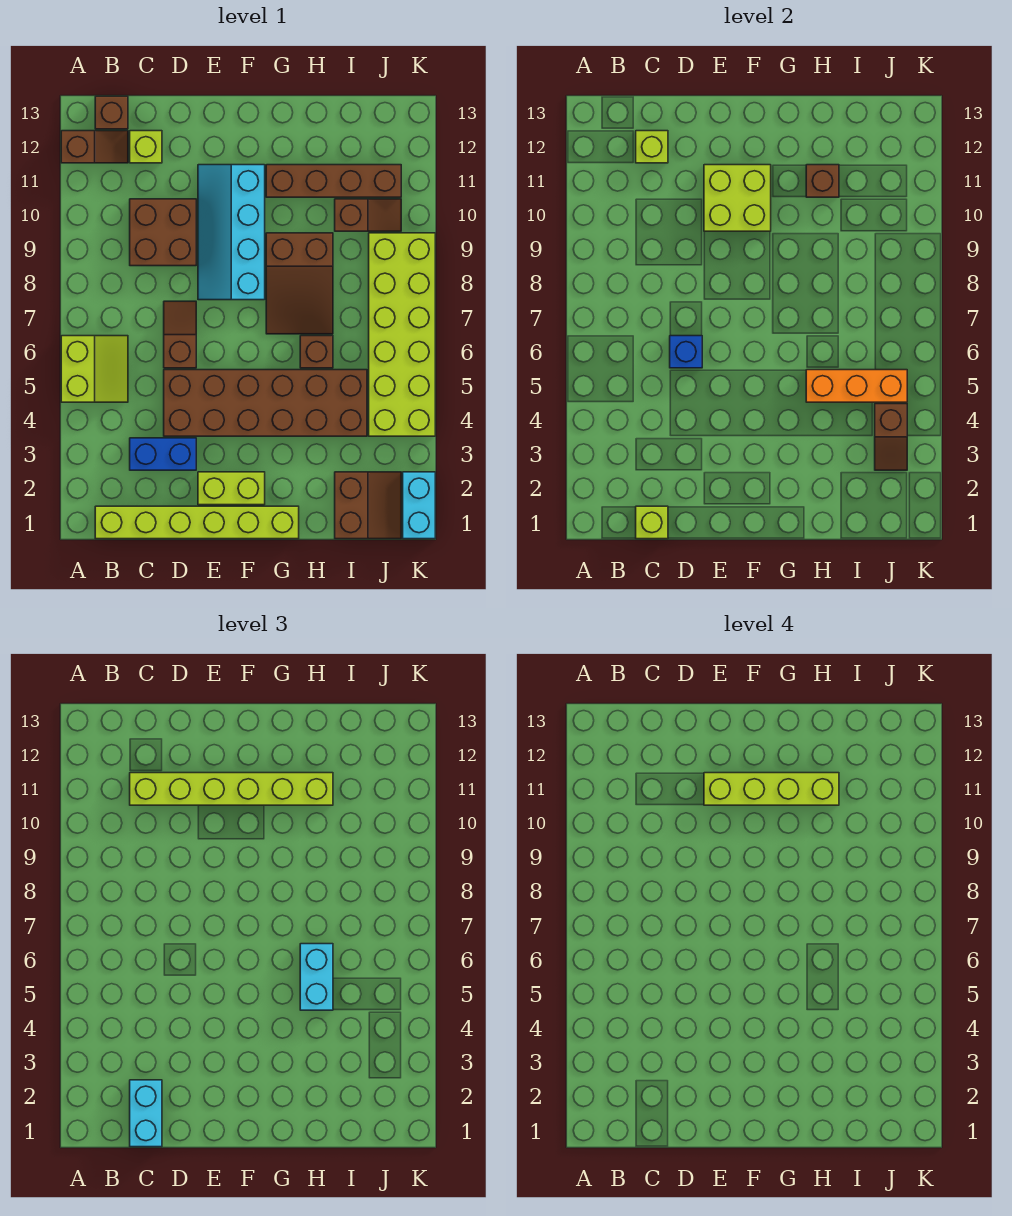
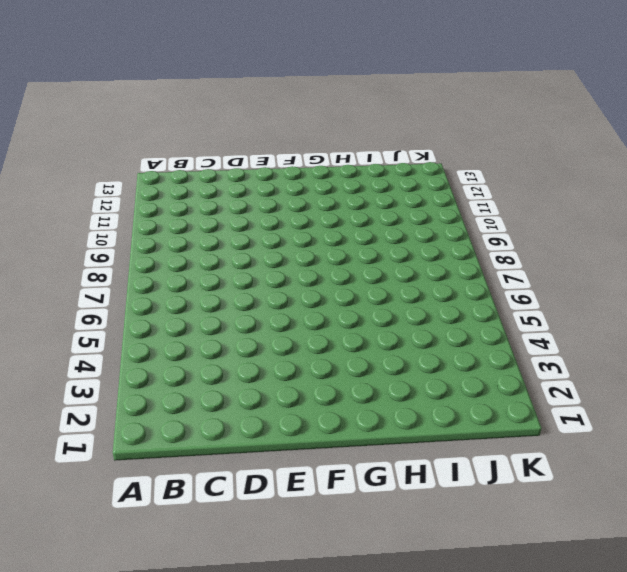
none -> lime slope A5:B6 level 1 top A
none -> brown slope A12:B12 level 1 top A
none -> lime brick B1:G1 level 1

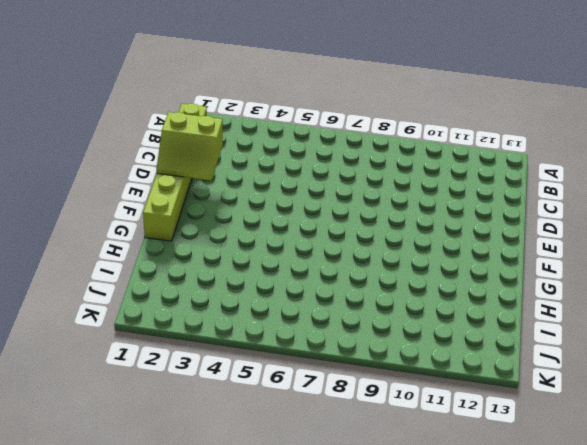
lime slope D1:E2 level 2 top D -> lime slope A5:B6 level 1 top A
none -> brown slope A12:B12 level 1 top A
none -> brown brick B13 level 1
none -> blue brick C3:D3 level 1

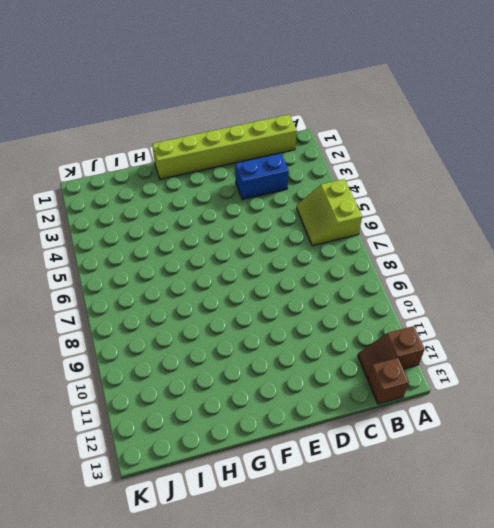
none -> brown brick C9:D10 level 1
none -> lime brick C12 level 1
none -> brown brick D4:I5 level 1

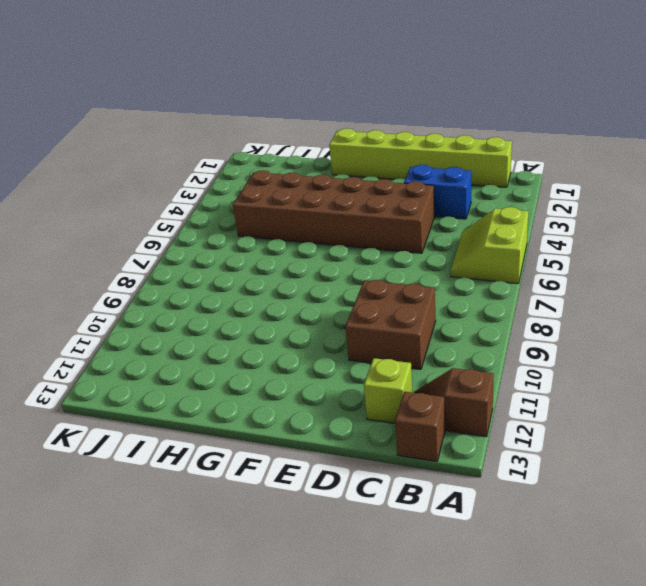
none -> brown slope D6:D7 level 1 top 6
none -> lime brick E2:F2 level 1
none -> cyan slope E8:F11 level 1 top F

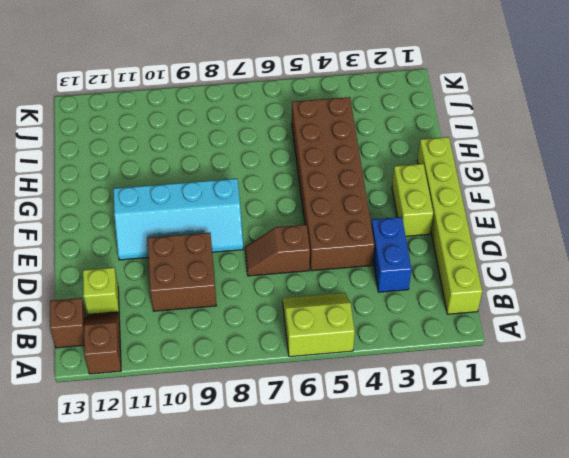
none -> brown slope G7:H9 level 1 top 9
none -> brown brick G11:J11 level 1
none -> brown brick H6 level 1

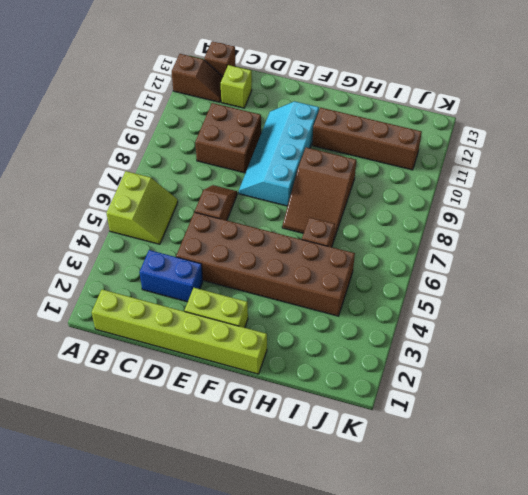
none -> brown slope I1:J2 level 1 top I
none -> brown slope I10:J10 level 1 top I
none -> lime brick J4:K9 level 1

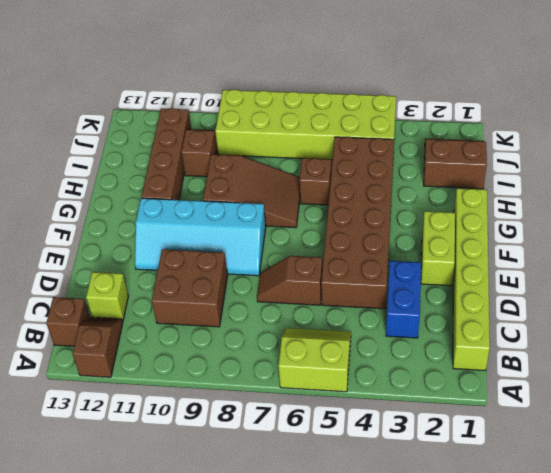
none -> cyan brick K1:K2 level 1
none -> lime brick C1 level 2
none -> lime brick C12 level 2

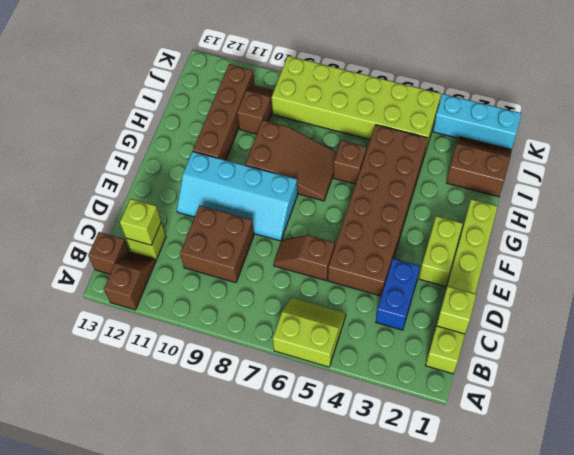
cyan brick K1:K3 level 1 -> cyan brick K1:K2 level 1
none -> blue brick D6 level 2
none -> lime brick E10:F11 level 2
none -> orange brick H5:J5 level 2

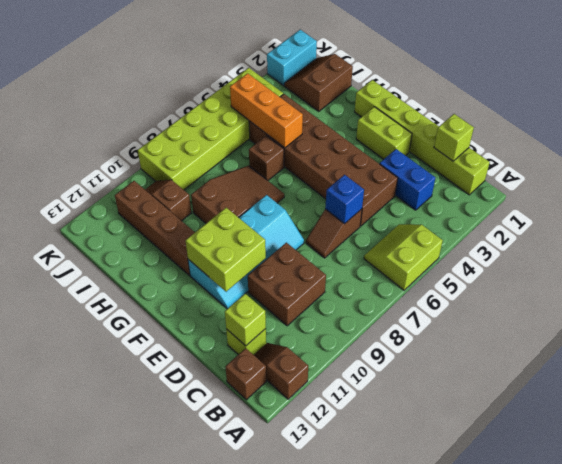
none -> brown brick H11 level 2
none -> brown slope J3:J4 level 2 top 4
none -> cyan brick C1:C2 level 3

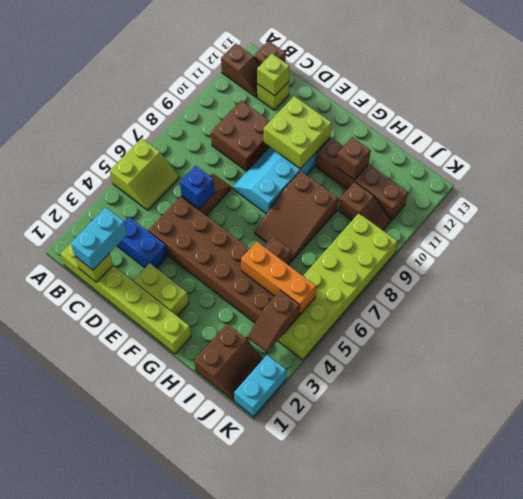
none -> lime brick C11:H11 level 3
none -> cyan brick H5:H6 level 3
none -> lime brick E11:H11 level 4

